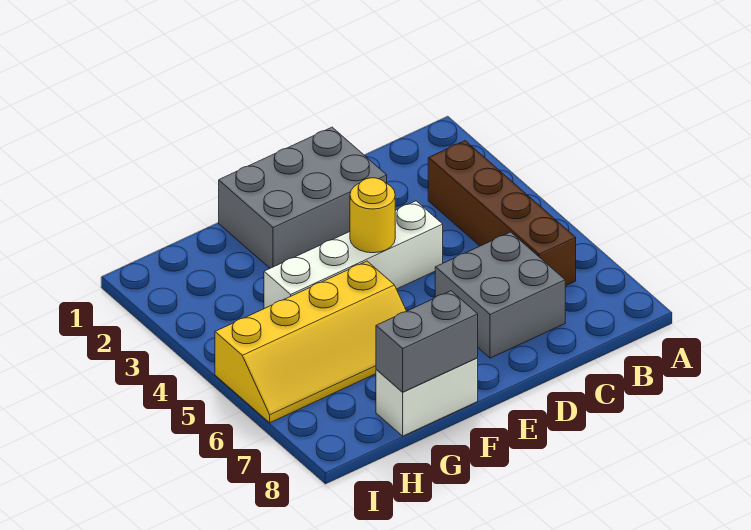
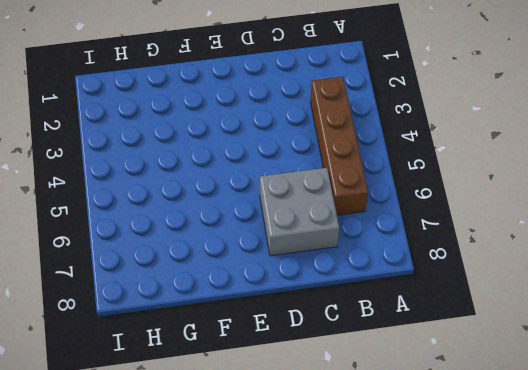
none -> grey brick D1:F2 level 1
none -> white brick D4:G4 level 1

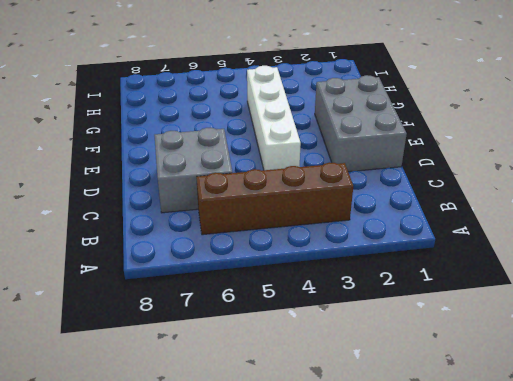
none -> yellow slope F5:I6 level 1 top 5
none -> white brick F8:G8 level 1

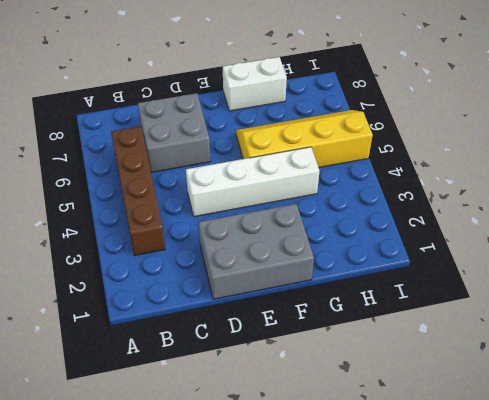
none -> yellow round brick E4 level 2
none -> grey brick F8:G8 level 2

